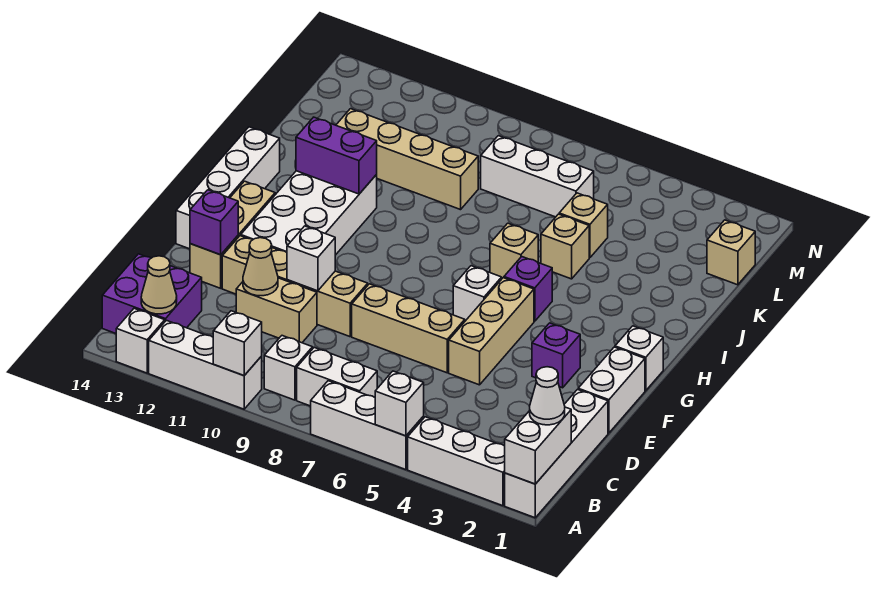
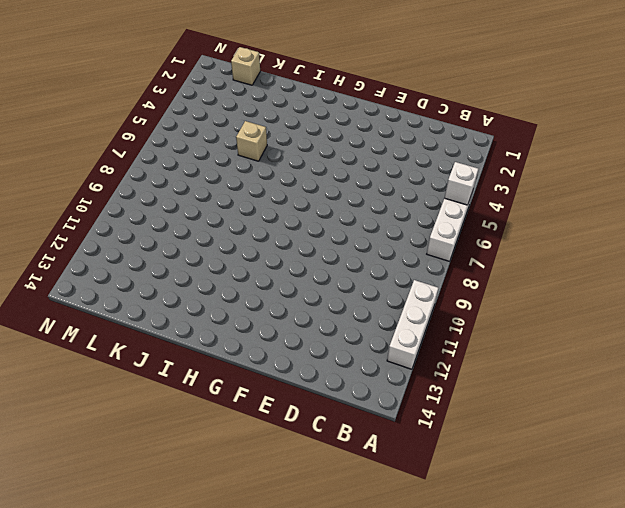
none -> white brick A1:D1 level 1
none -> white brick A2:A4 level 1
none -> white brick A13 level 1
none -> white brick B7:B8 level 1

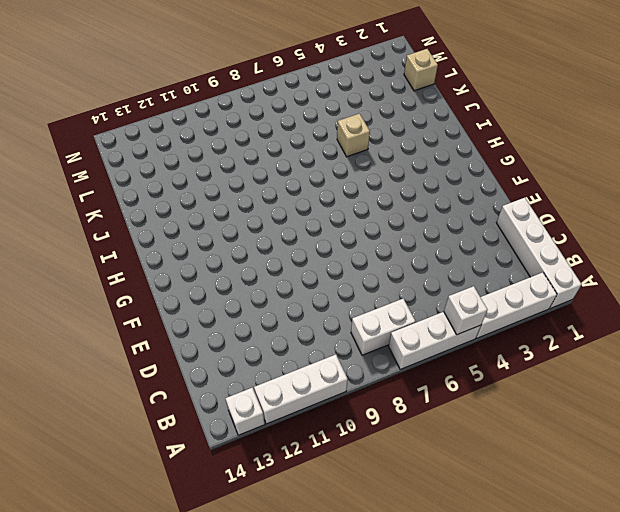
none -> white brick B9 level 1
none -> purple brick B13:C14 level 1
none -> tan brick D10:D11 level 1
none -> white brick E1:F1 level 1

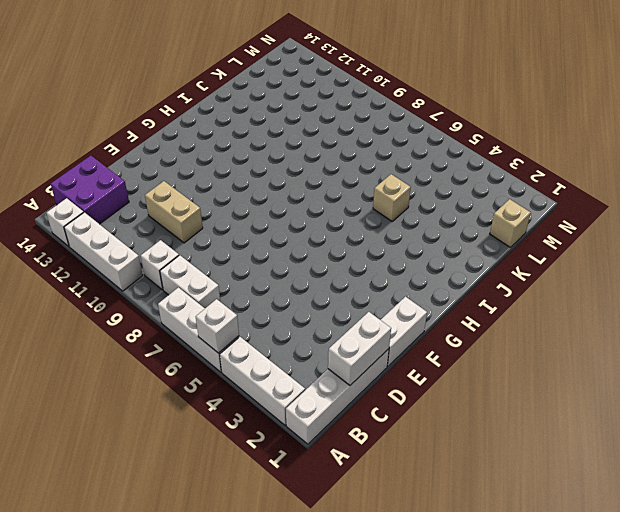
white brick C1:D1 level 2 -> white brick A1:B1 level 2
none -> tan brick E5:G5 level 1
none -> tan brick E6:E8 level 1
none -> tan brick E9:E12 level 1
none -> tan brick E13:G13 level 1

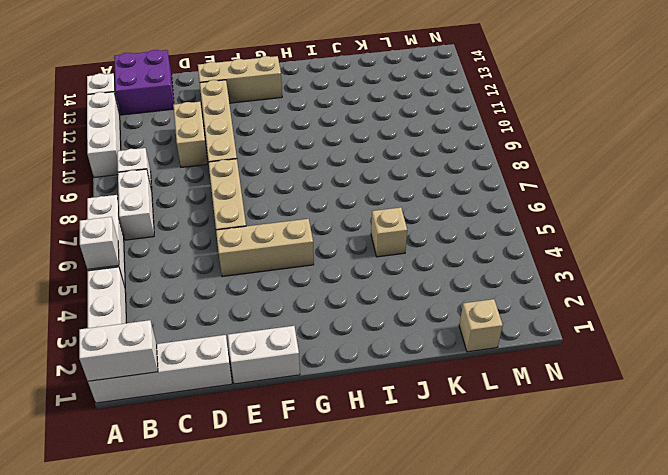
none -> purple brick F3 level 1
none -> white brick F11:I12 level 1
none -> white brick F14:I14 level 1
none -> white brick G1 level 1

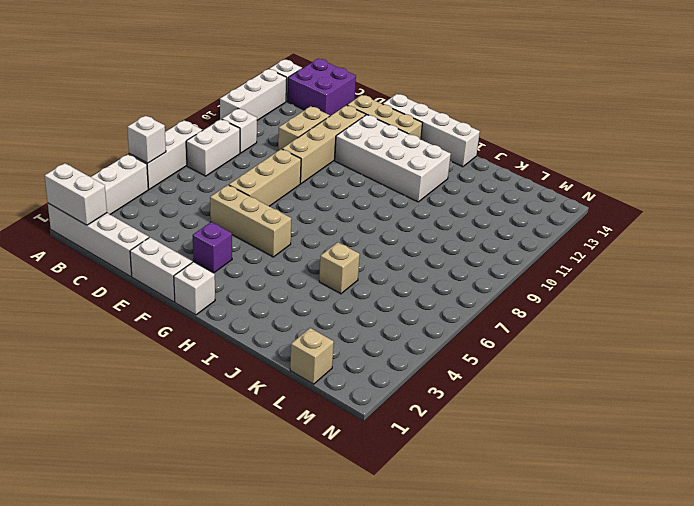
none -> white brick G6 level 1
none -> purple brick H5 level 1
none -> tan brick I6 level 1
none -> tan brick K5 level 1

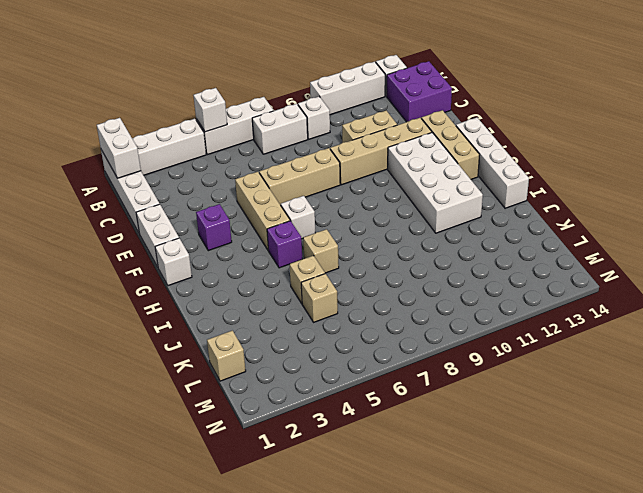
none -> tan brick K9:K12 level 1
none -> white brick L6:L8 level 1
none -> white brick A10 level 2
none -> tan cone B13 level 2

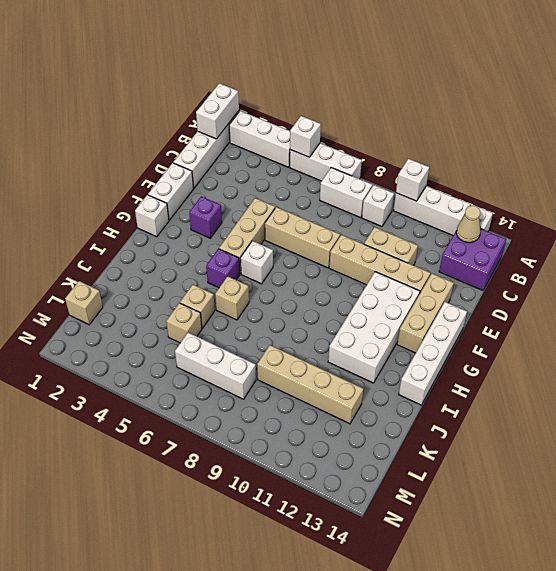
none -> tan cone D11 level 2
none -> white brick E10 level 2
none -> purple brick E13 level 2
none -> purple brick I11:I12 level 2

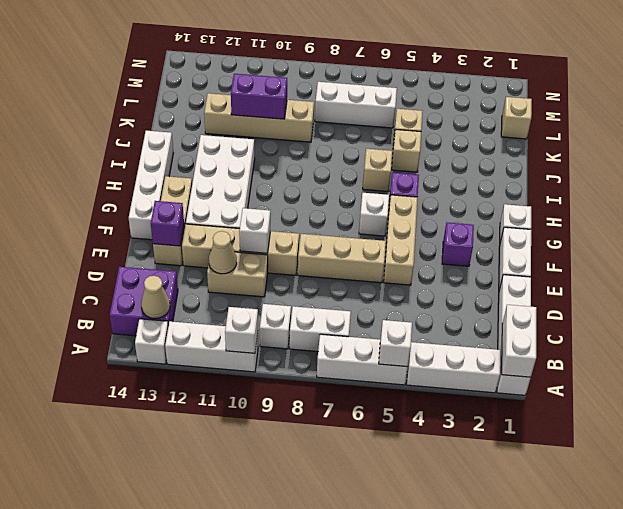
purple brick K10:K11 level 2 -> purple brick I11:I12 level 2
none -> white cone B1 level 3

